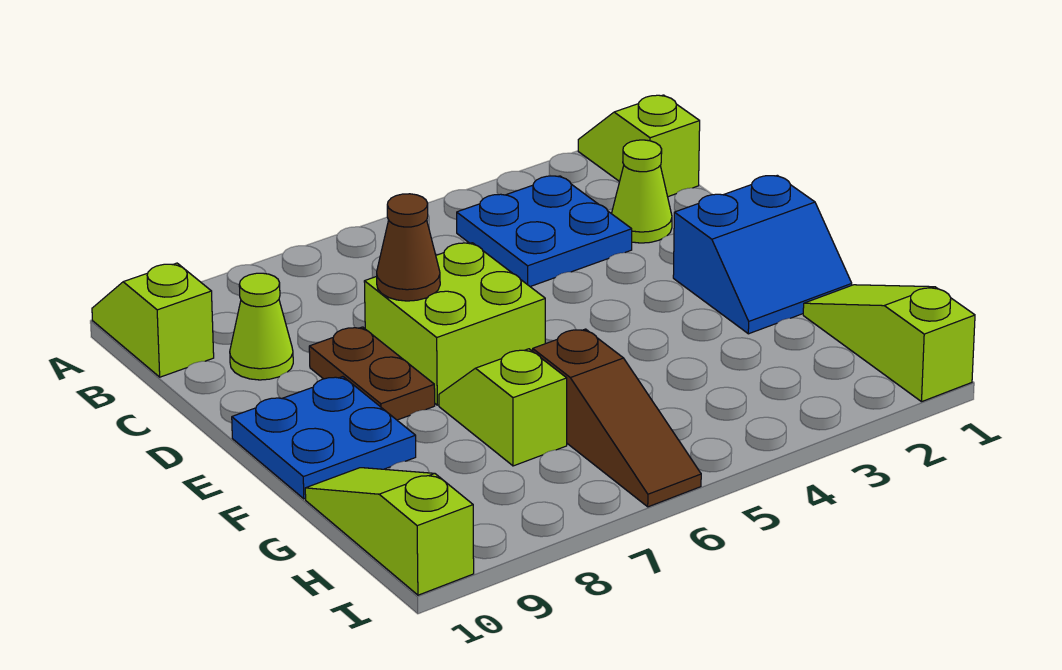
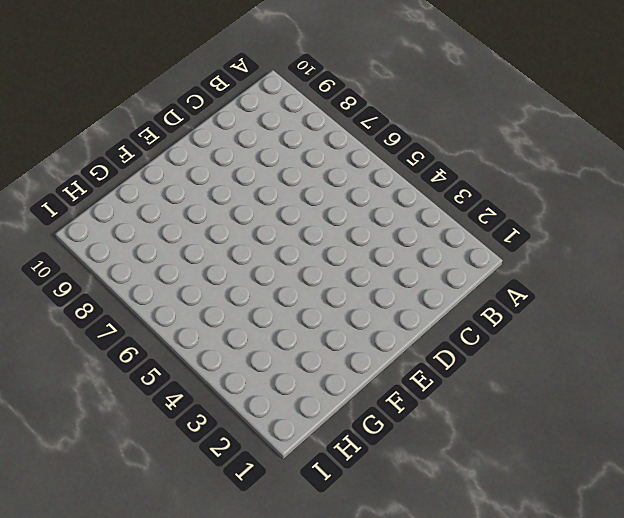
none -> lime slope A1:B1 level 1 top B
none -> lime slope A10:B10 level 1 top B
none -> blue plate B3:C4 level 1

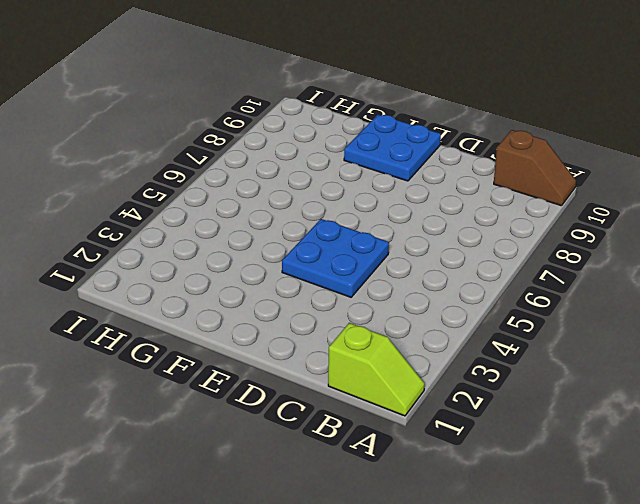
brown slope A10:B10 level 1 top B -> lime slope A10:B10 level 1 top B
blue plate D4:E5 level 1 -> blue plate B3:C4 level 1
none -> lime cone C2 level 1
none -> lime cone C9 level 1
none -> lime brick D6:E7 level 1

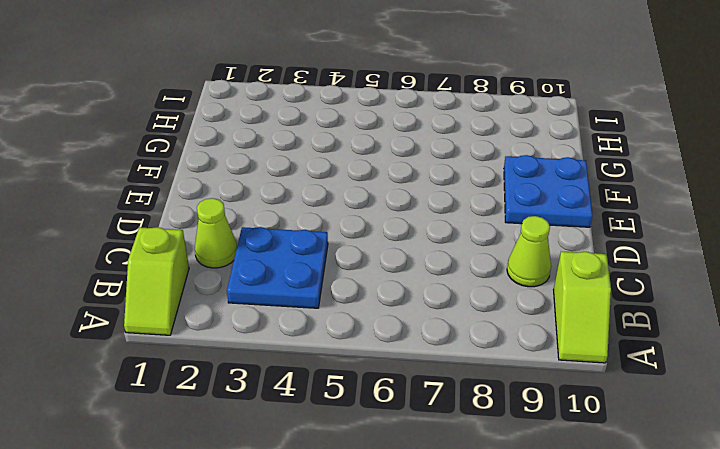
none -> lime brick D6:E7 level 1
none -> brown plate D8:E8 level 1
none -> blue slope E1:F2 level 1 top E

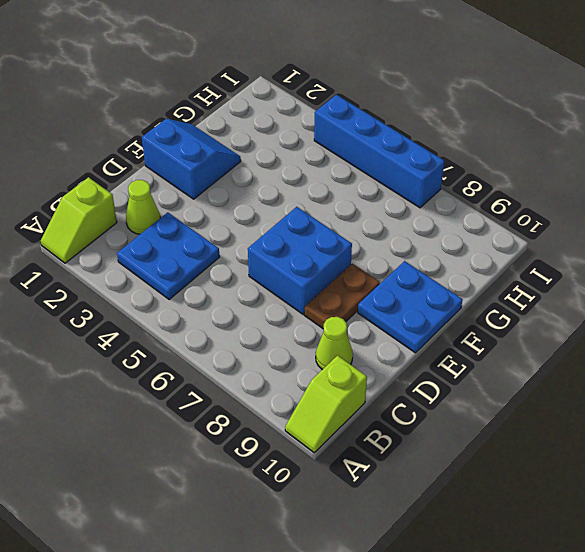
blue brick D6:E7 level 1 -> lime brick D6:E7 level 1
blue brick I4:I7 level 1 -> brown slope G6:I6 level 1 top G
none -> lime slope F7:G7 level 1 top G
none -> lime slope G1:I1 level 1 top I
none -> lime slope G10:I10 level 1 top I

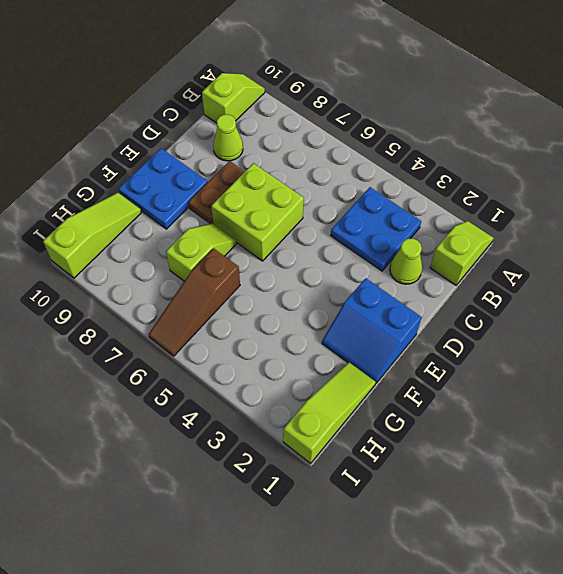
none -> brown cone D7 level 2

